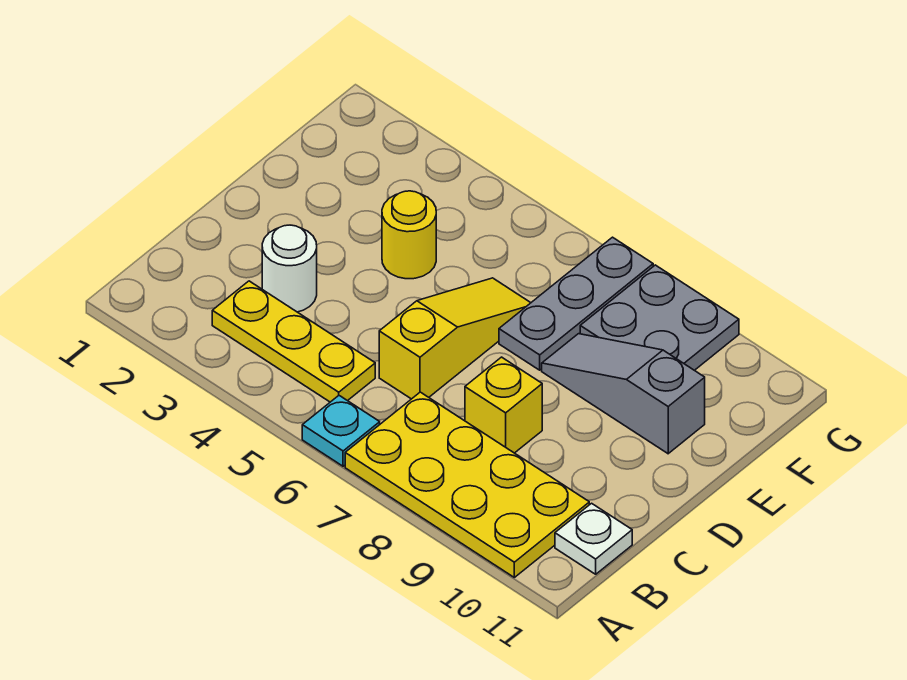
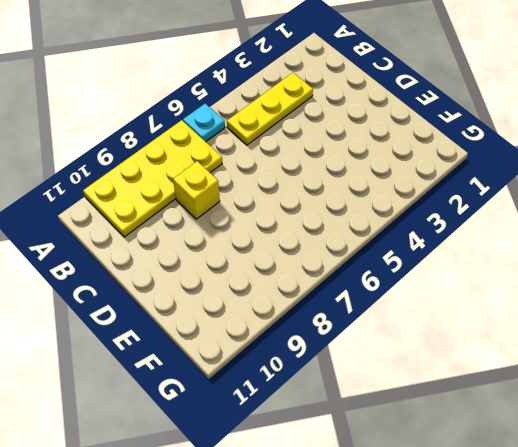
none -> white plate B11 level 1
none -> white round brick C3 level 1

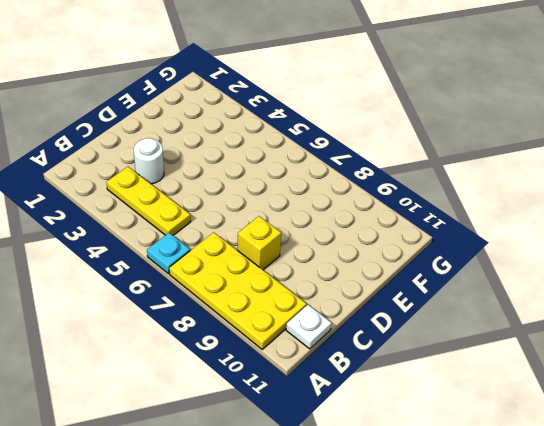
none -> yellow slope C6:E6 level 1 top C
none -> yellow round brick E4 level 1

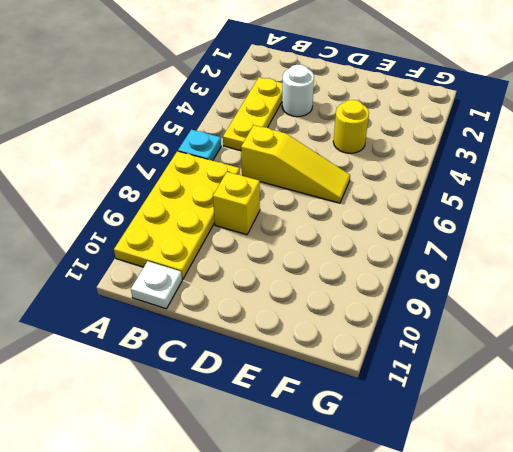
none -> grey plate E7:G7 level 1
none -> grey slope E8:E10 level 1 top 10

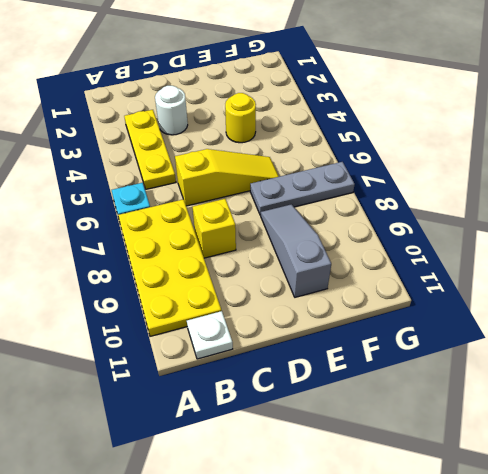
none -> grey plate F8:G9 level 1

